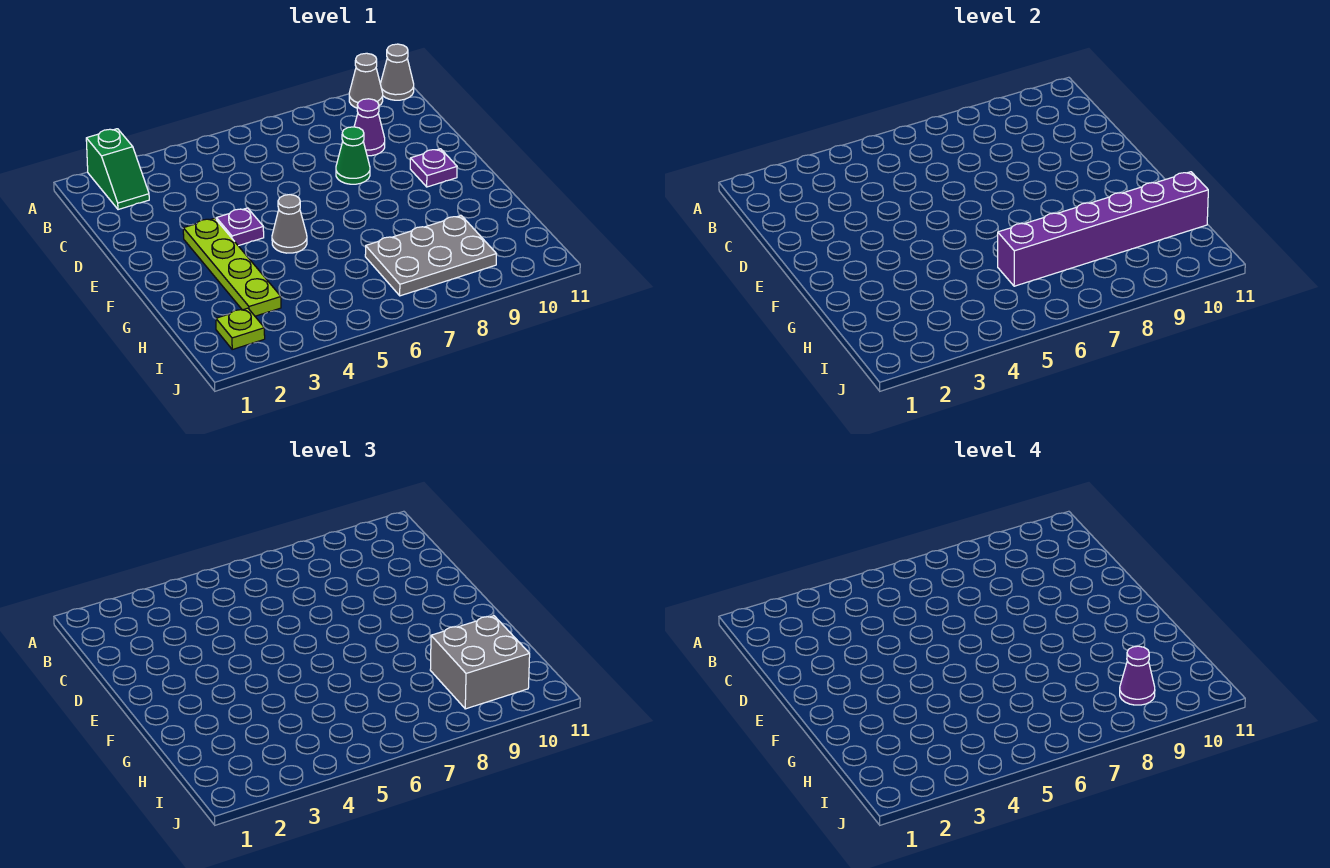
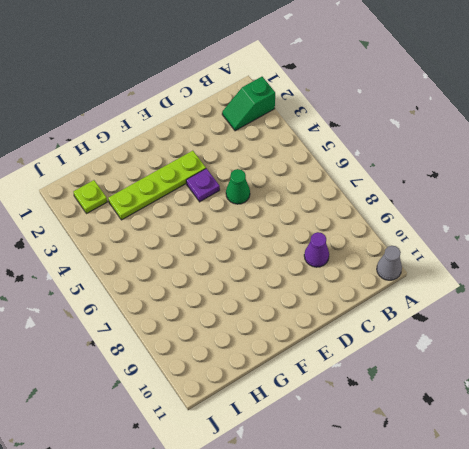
green cone D5 level 1 -> green cone D8 level 1
none -> grey cone A10 level 1
none -> purple plate E10 level 1
none -> grey cone F5 level 1

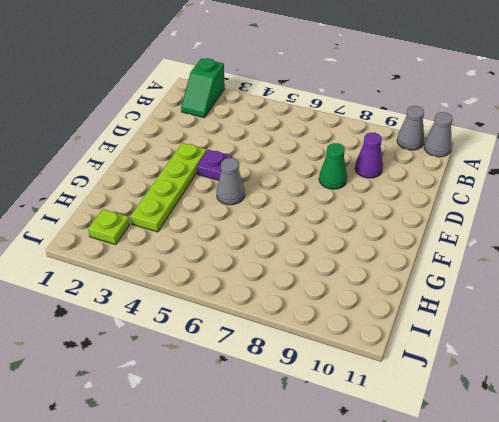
none -> purple plate E10 level 1
none -> grey plate H7:I9 level 1
none -> purple brick H6:H11 level 2

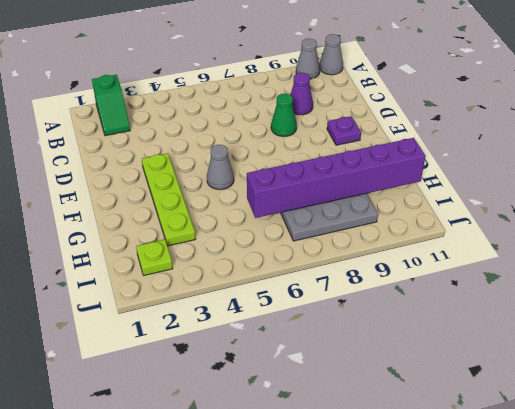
none -> purple plate E4 level 1
none -> grey brick H9:I10 level 3
none -> purple cone I9 level 4

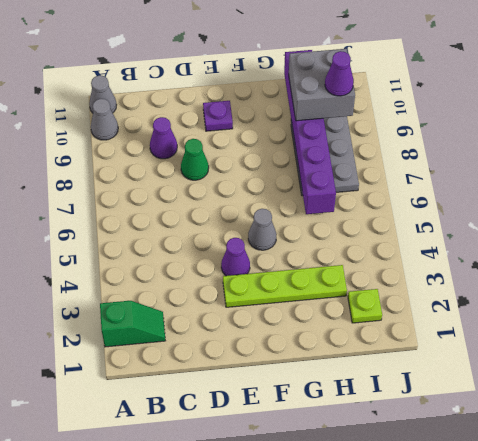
purple cone E4 level 1 -> purple plate E4 level 1

